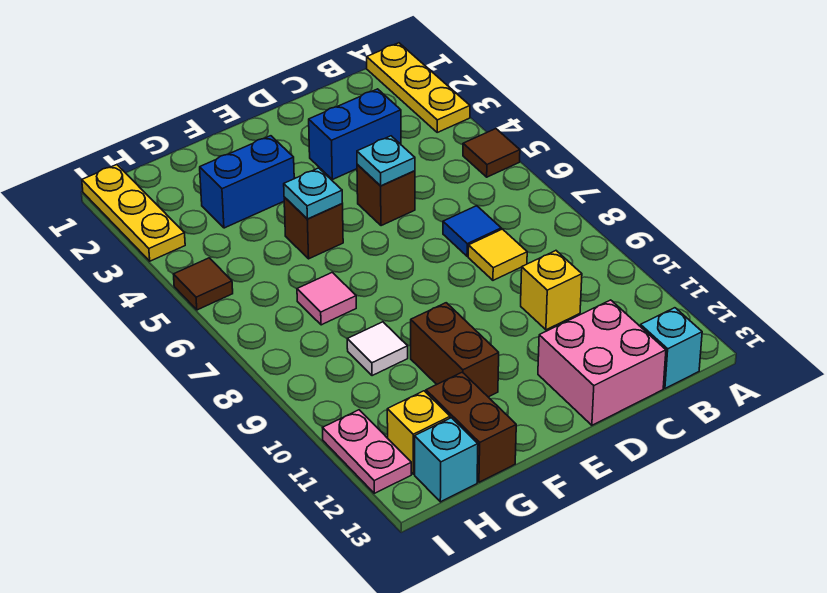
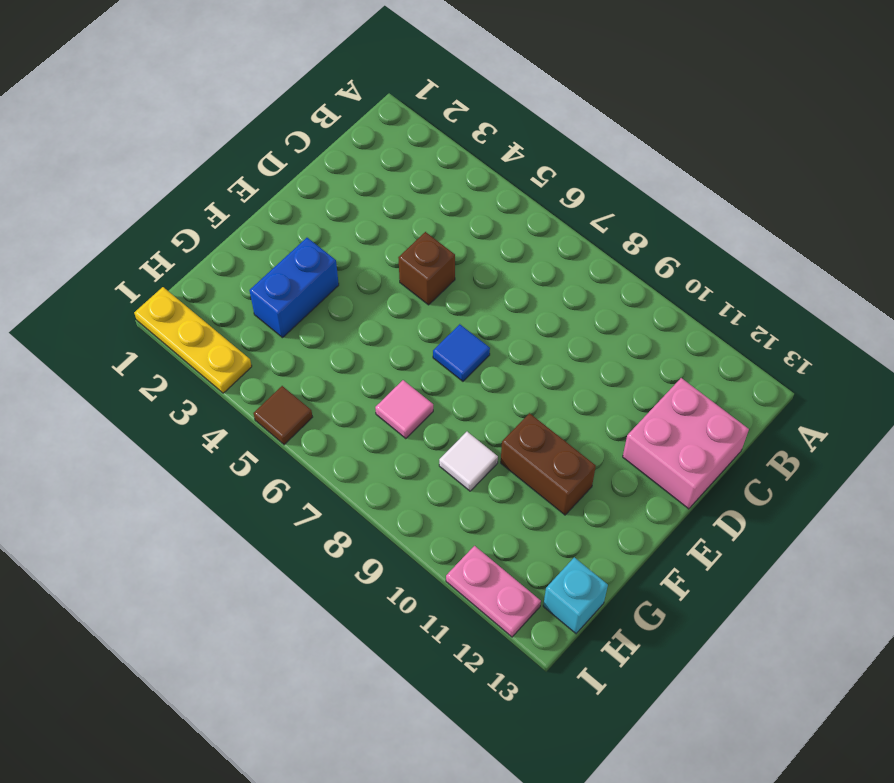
blue tile E7 level 1 -> blue tile C7 level 1
none -> yellow plate A1:A3 level 1
none -> brown tile A5 level 1
none -> cyan brick B13 level 1

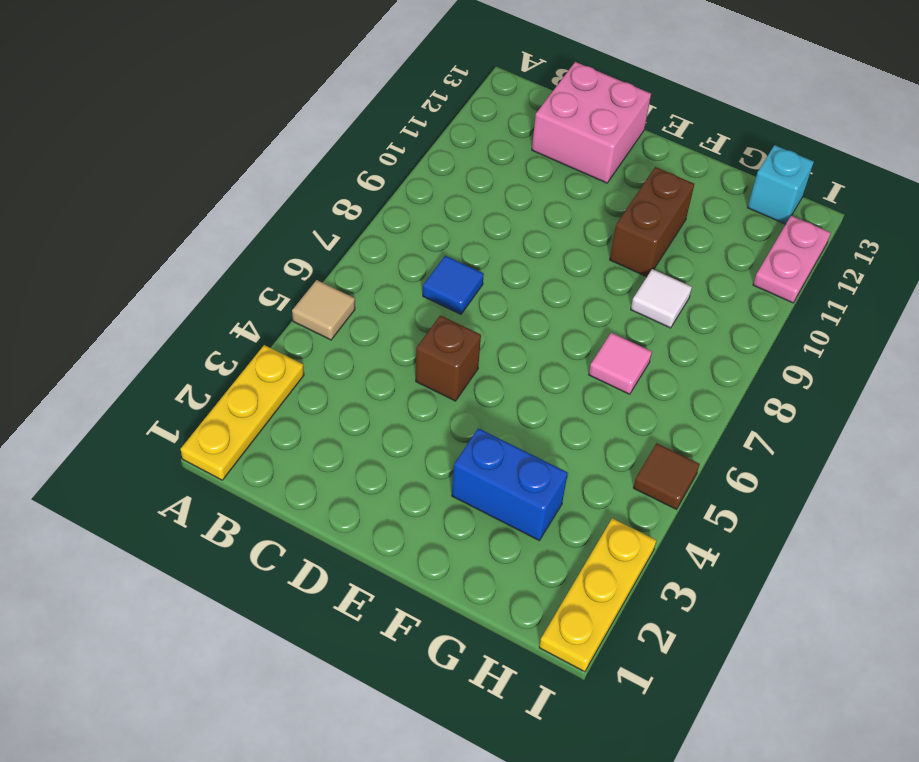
tan tile A5 level 1 -> brown tile A5 level 1
none -> cyan brick B13 level 1
none -> blue brick C3:D3 level 1
none -> yellow tile C8 level 1

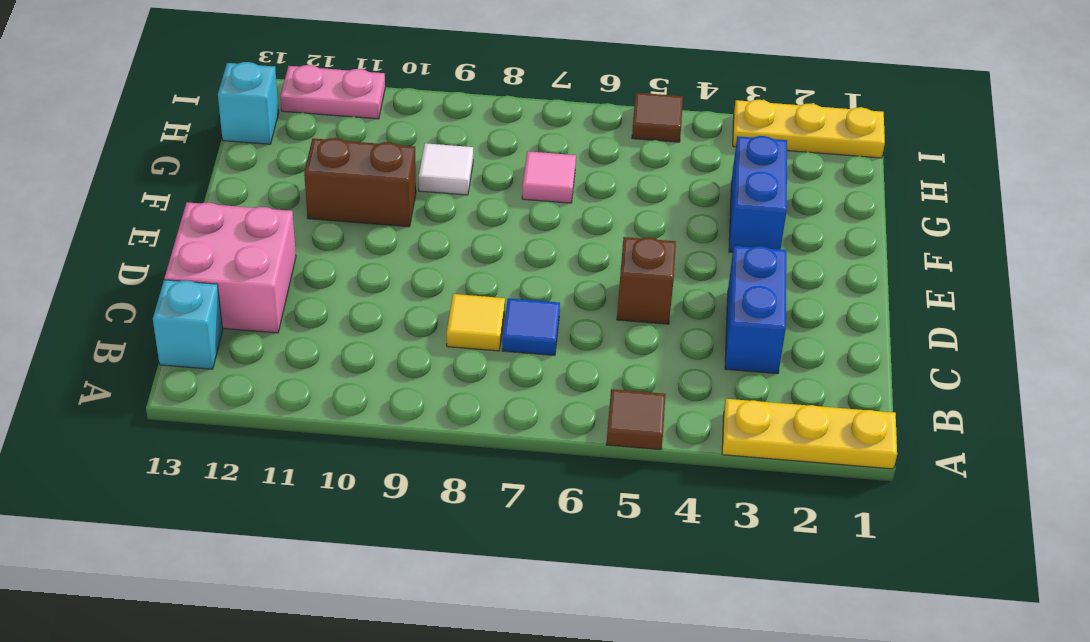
none -> yellow brick C10 level 1
none -> brown brick F5 level 1
none -> brown brick G12:G13 level 1

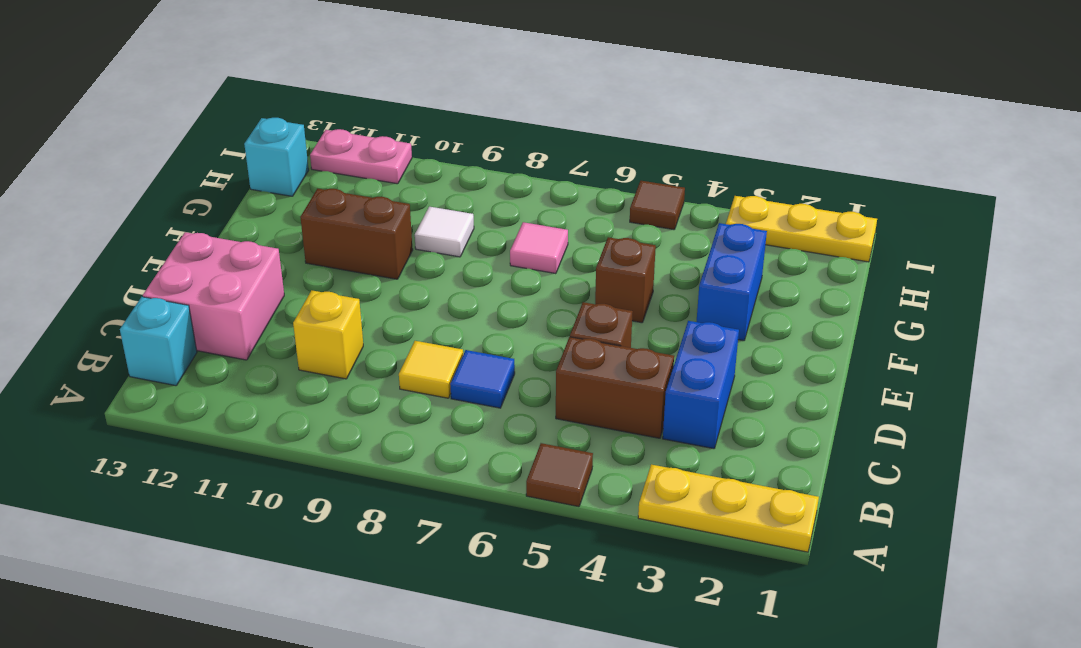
brown brick C4:C5 level 1 -> brown brick G12:G13 level 1
none -> yellow brick H12 level 1
none -> cyan plate D5 level 2
none -> cyan plate F5 level 2

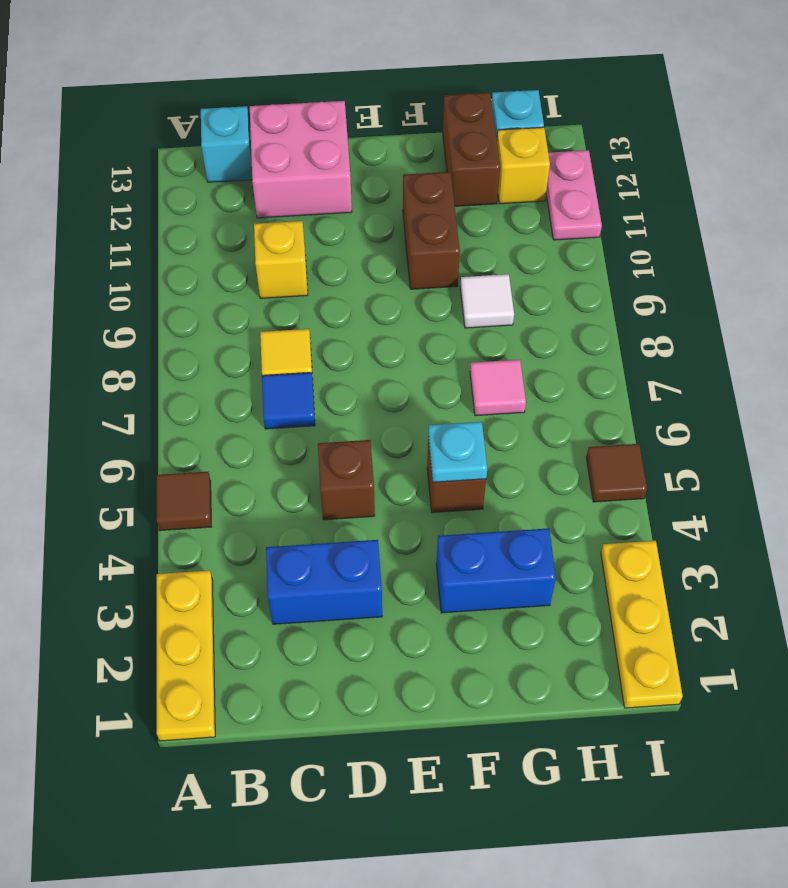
none -> cyan plate D5 level 2

